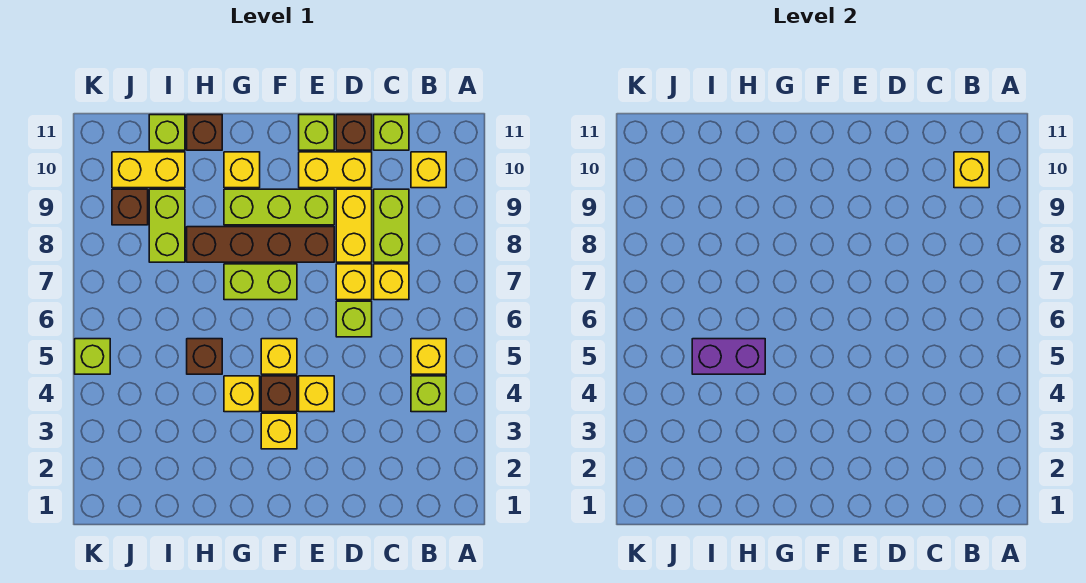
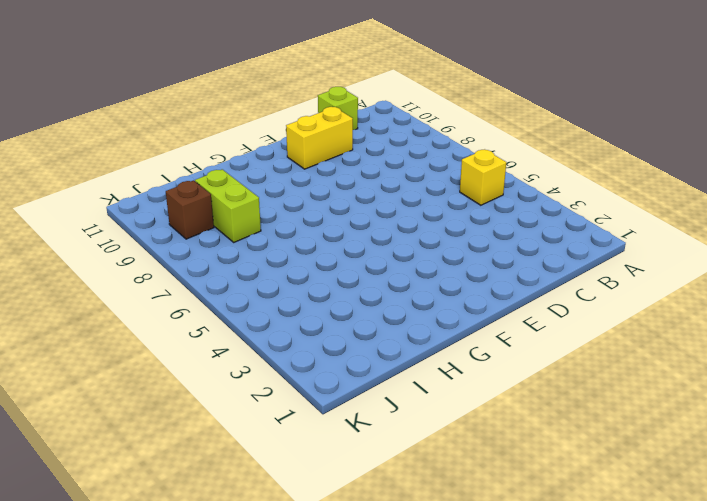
none -> lime brick B4 level 1
none -> yellow brick B10 level 1
none -> yellow brick C7 level 1
none -> lime brick C8:C9 level 1

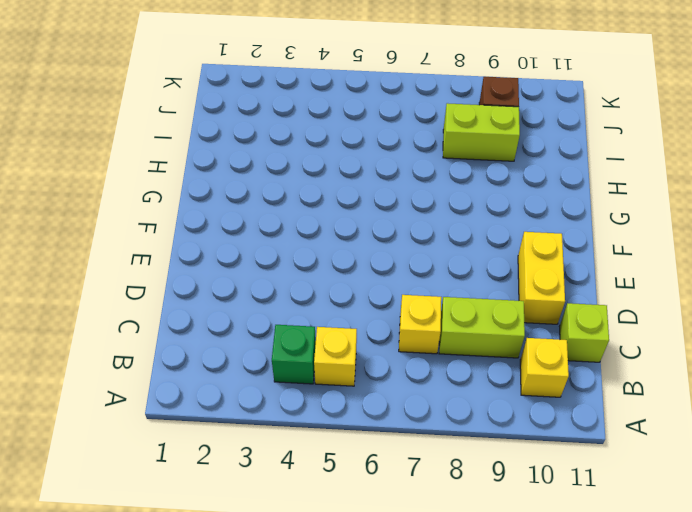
green brick B4 level 1 -> lime brick B4 level 1
none -> lime brick D6 level 1
none -> yellow brick D7 level 1
none -> yellow brick D8:D9 level 1
none -> brown brick D11 level 1

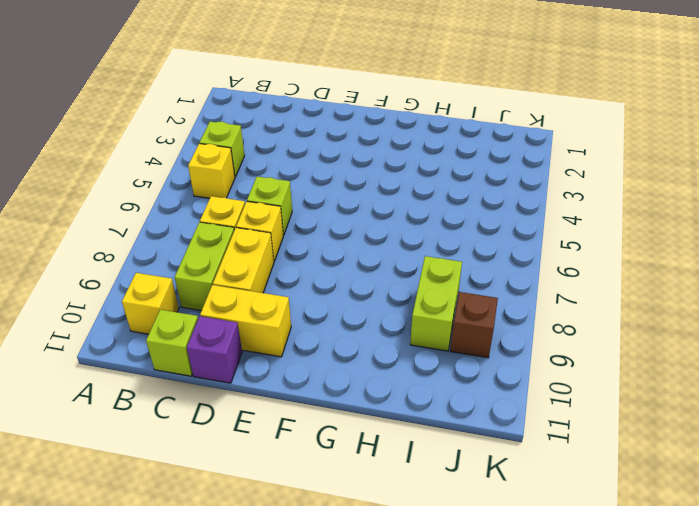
purple brick D11 level 1 -> brown brick D11 level 1
none -> yellow brick E4 level 1
none -> brown brick E8:H8 level 1
none -> lime brick E9:G9 level 1
none -> lime brick E11 level 1

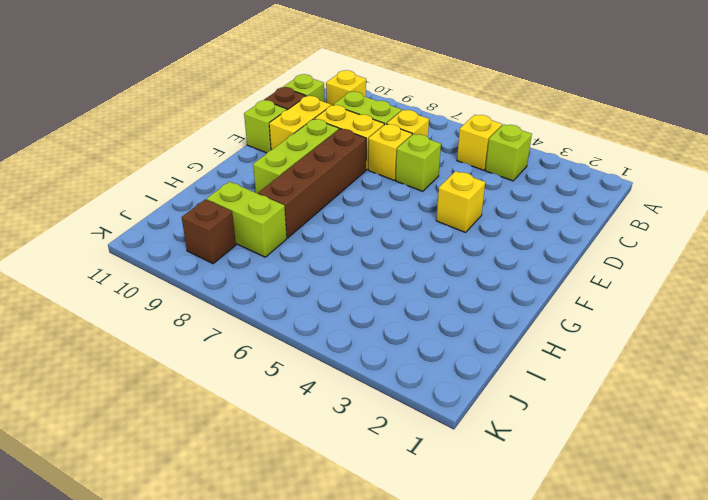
none -> yellow brick F3 level 1
none -> brown brick F4 level 1
none -> yellow brick F5 level 1
none -> lime brick F7:G7 level 1

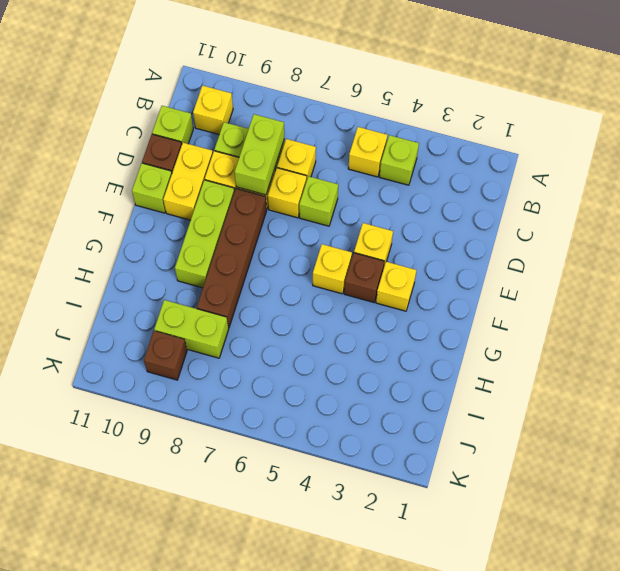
lime brick C8:D8 level 2 -> lime brick F7:G7 level 1
none -> yellow brick G4 level 1
none -> yellow brick G10 level 1
none -> brown brick H5 level 1
none -> brown brick H11 level 1

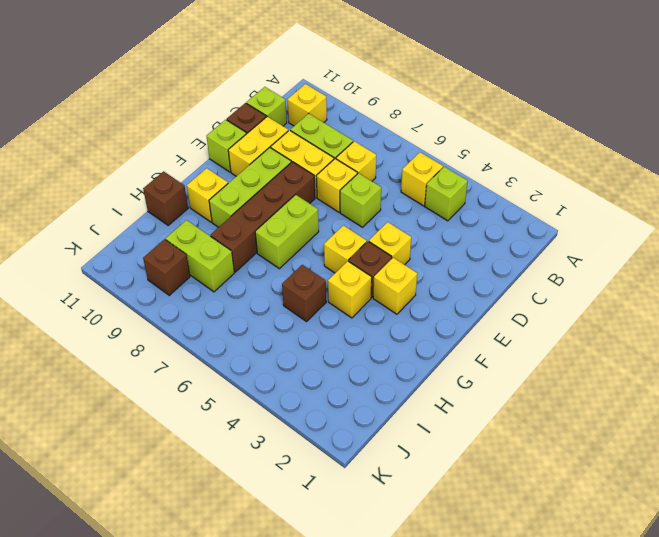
none -> yellow brick I10:J10 level 1
none -> lime brick I11 level 1
none -> lime brick K5 level 1
none -> yellow brick B10 level 2

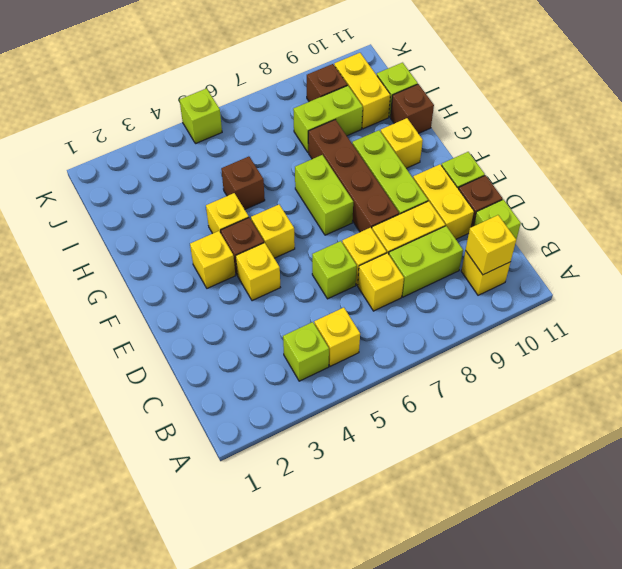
none -> purple brick H5:I5 level 2

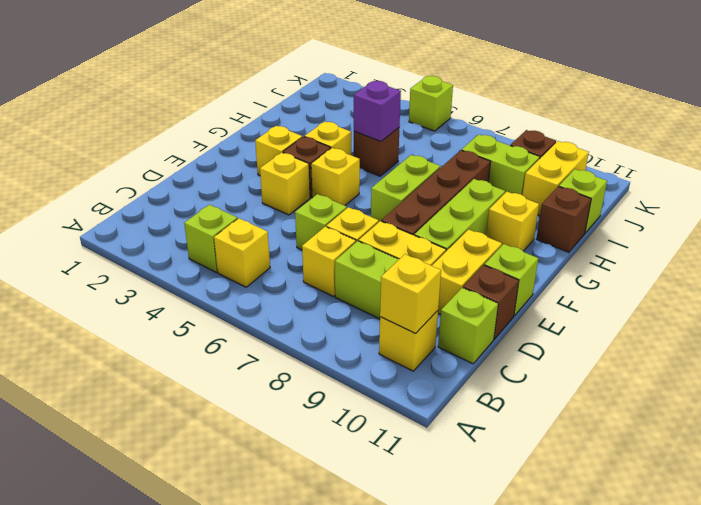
purple brick H5 level 2 -> purple brick H5:I5 level 2

